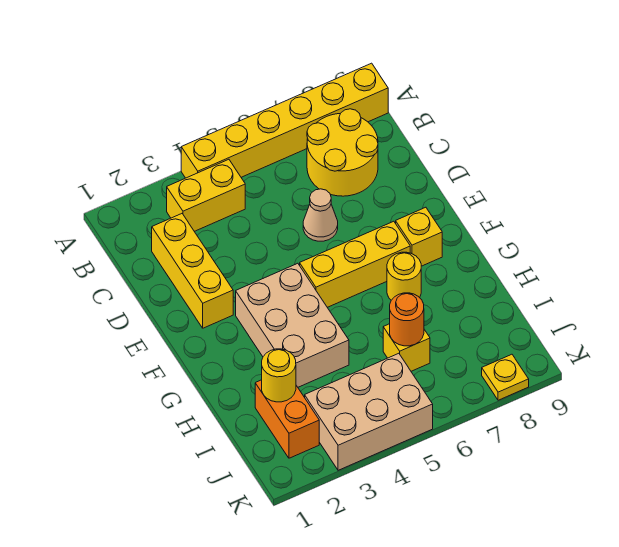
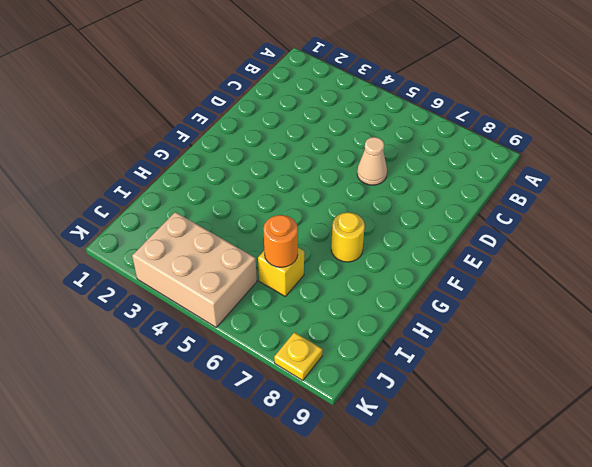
none -> yellow brick A4:A9 level 1
none -> yellow brick B3:B4 level 1
none -> yellow round brick B7:C8 level 1

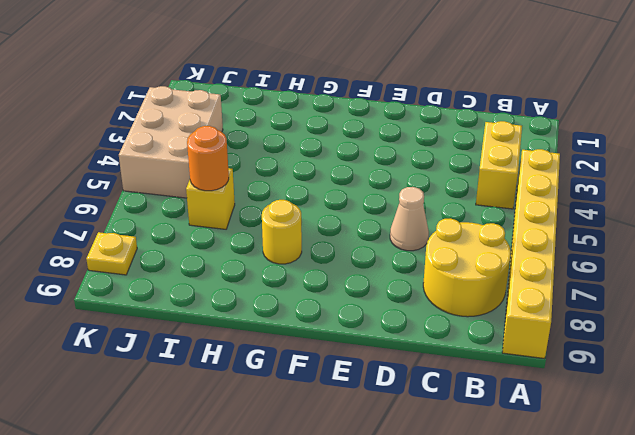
none -> yellow brick C2:E2 level 1
none -> tan brick F3:H4 level 1
none -> yellow brick F5:F7 level 1

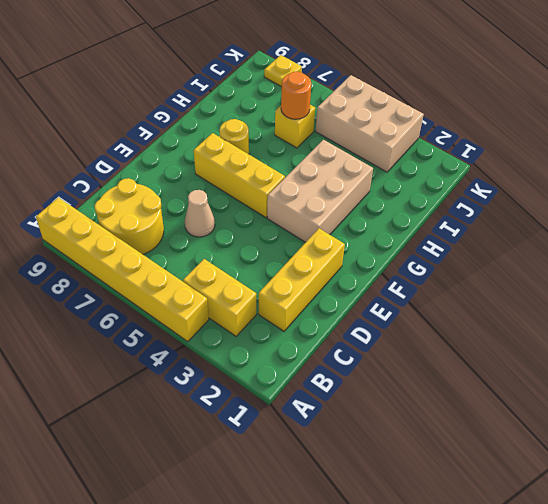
none -> yellow brick F8 level 1
none -> orange brick I2:J2 level 1
none -> yellow round brick I2 level 2

